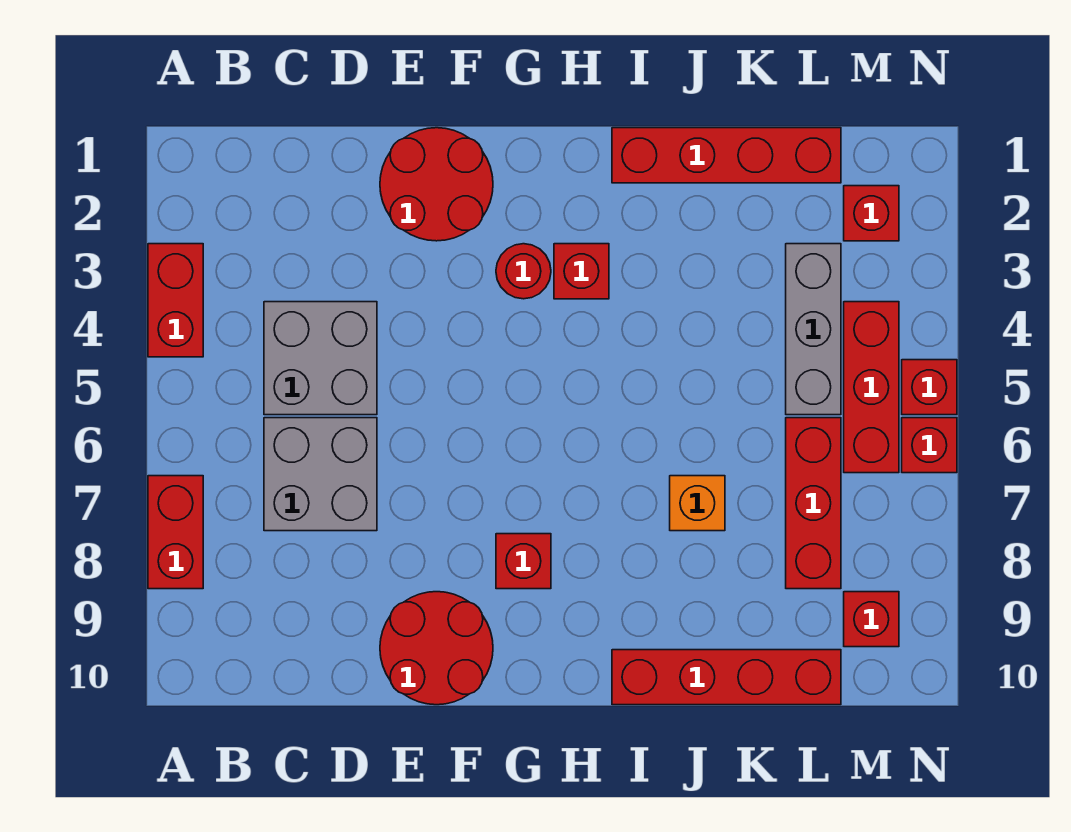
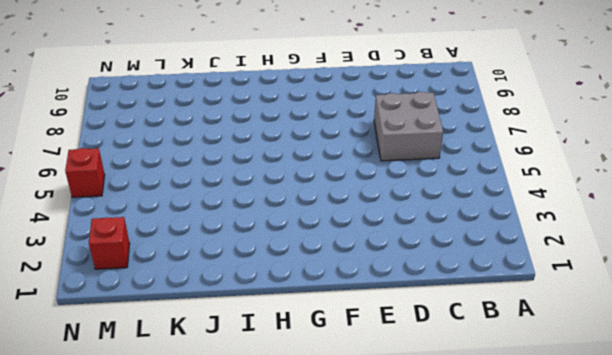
none -> red brick A3:A4 level 1
none -> red brick A7:A8 level 1
none -> grey brick C4:D5 level 1

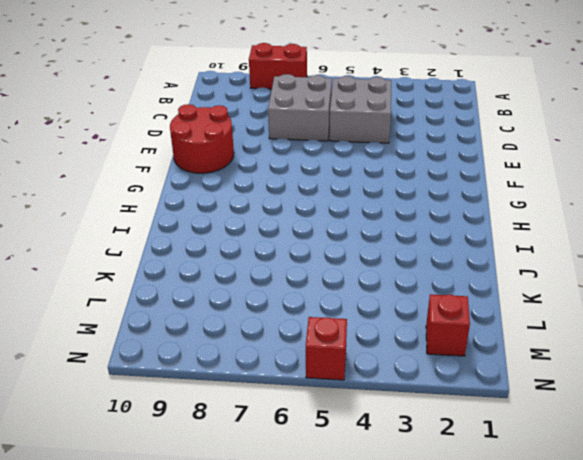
none -> red brick A3:A4 level 1
none -> red round brick E1:F2 level 1
none -> red round brick G3 level 1

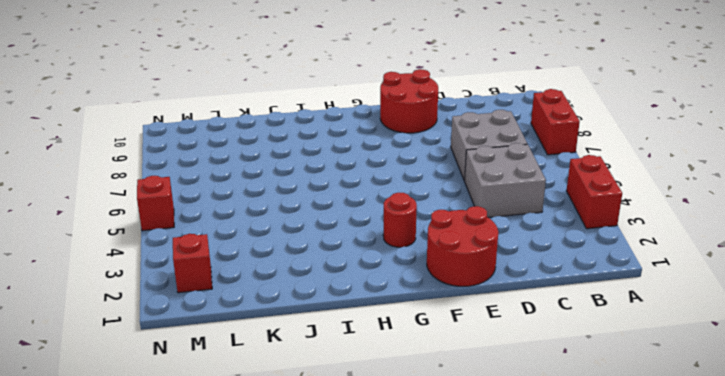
none -> red brick G8 level 1
none -> red brick H3 level 1
none -> red brick I1:L1 level 1

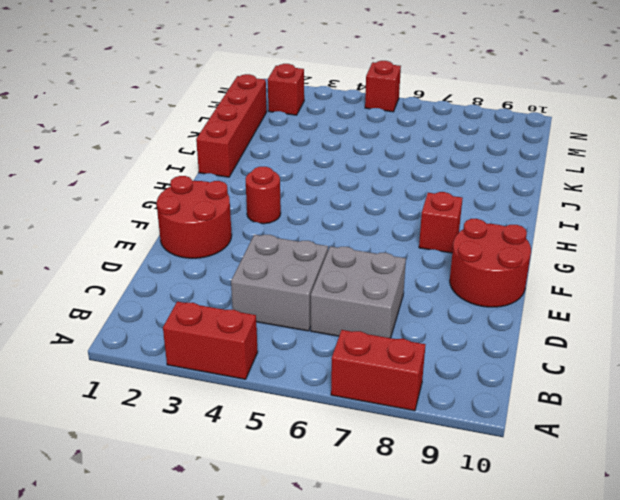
none -> red brick H3 level 1
none -> red brick I10:L10 level 1
none -> orange brick J7 level 1

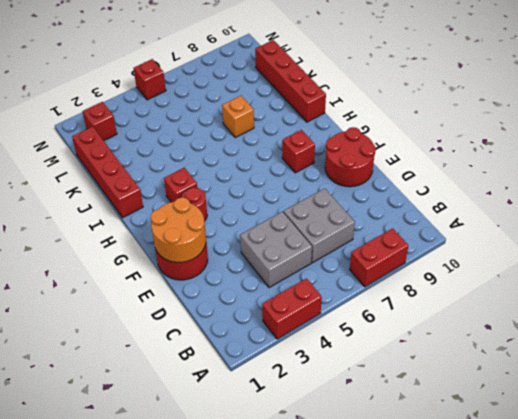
orange round brick E1:F2 level 2 -> none
none -> grey brick L3:L5 level 1
none -> red brick L6:L8 level 1
none -> red brick M4:M6 level 1

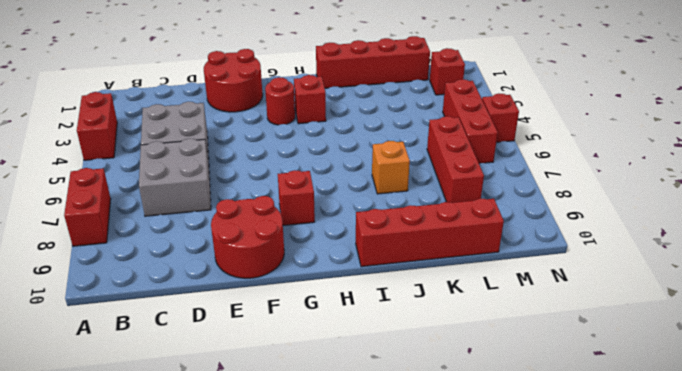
none -> grey brick L3:L5 level 1
none -> red brick M9 level 1
none -> red brick N6 level 1

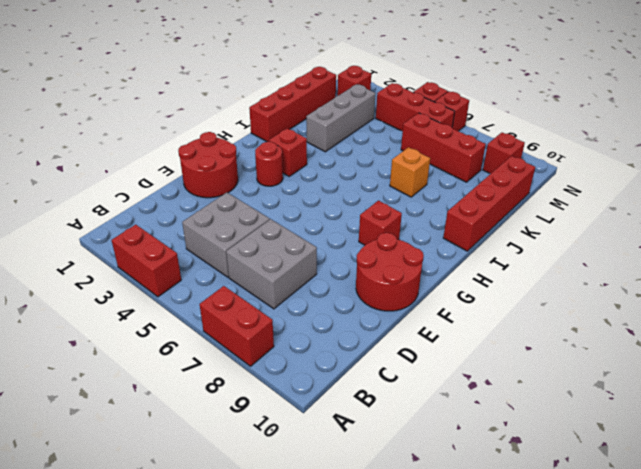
grey brick J3:L3 level 1 -> grey brick L3:L5 level 1

